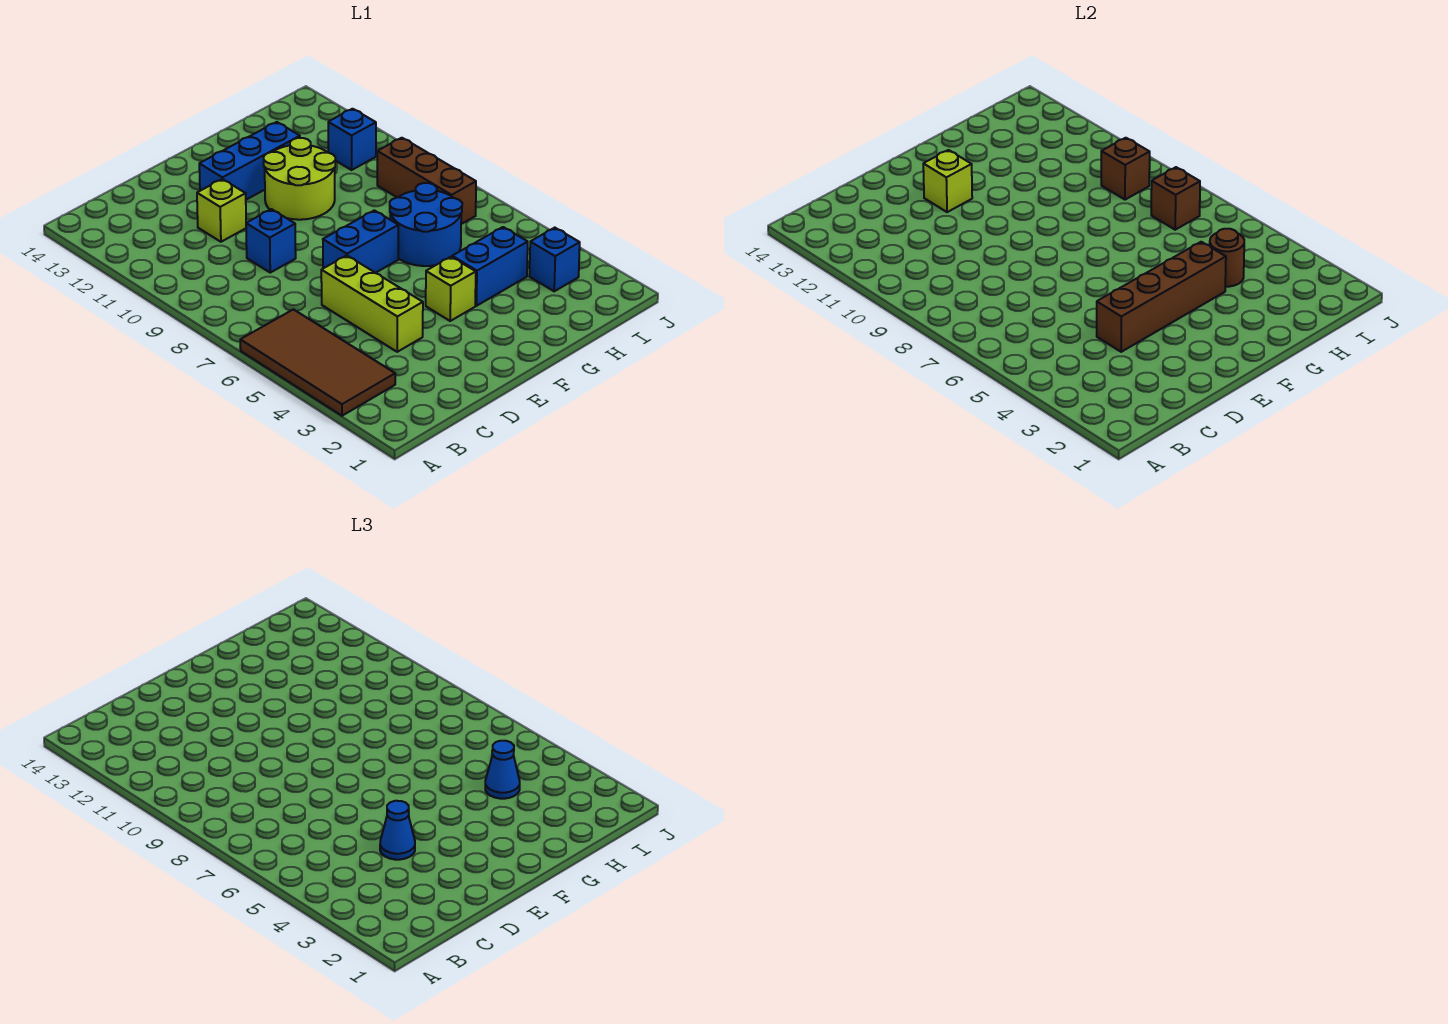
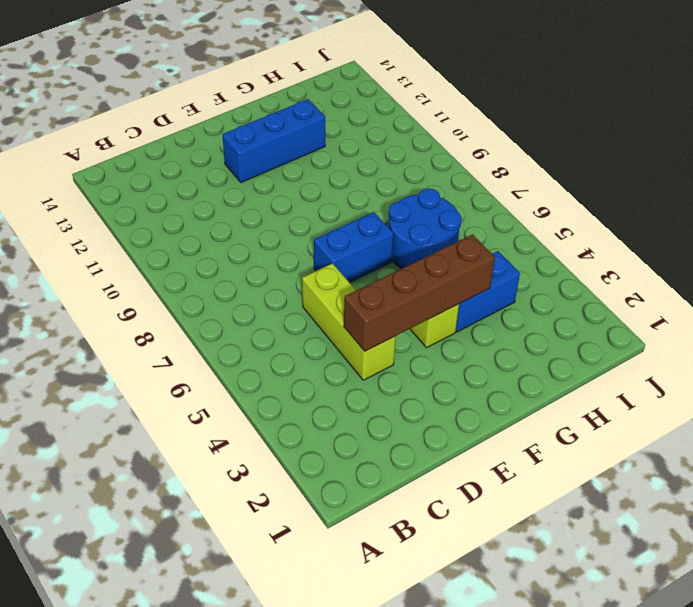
none -> brown tile A3:B6 level 1
none -> blue brick D9 level 1
none -> lime brick D11 level 1

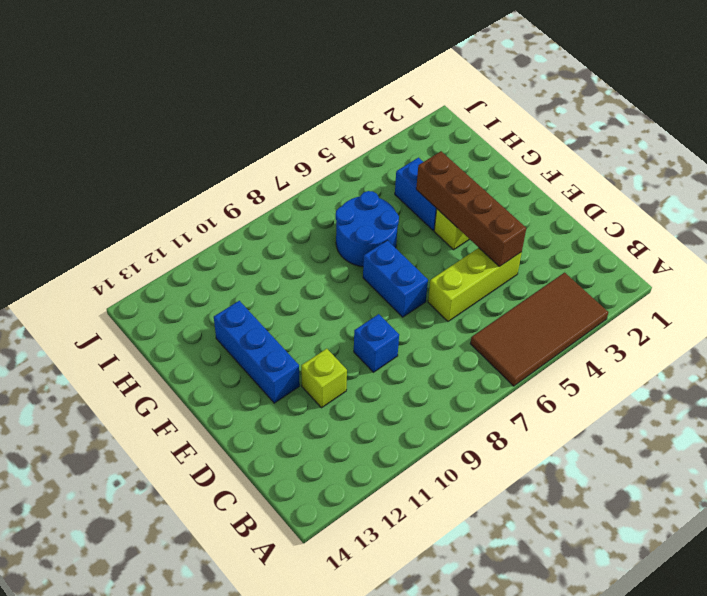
none -> lime round brick F10:G11 level 1
none -> blue brick I3 level 1
none -> brown brick I7:I9 level 1

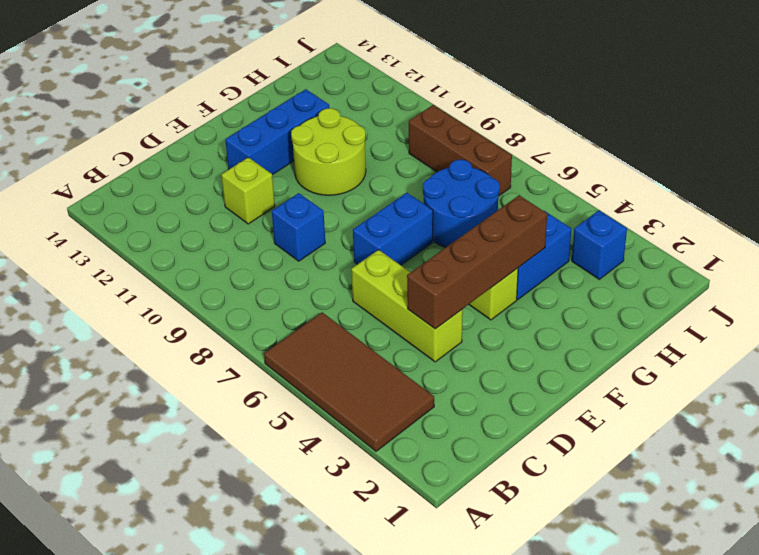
none -> blue brick I11 level 1
none -> lime brick E12 level 2
none -> brown round brick H4 level 2

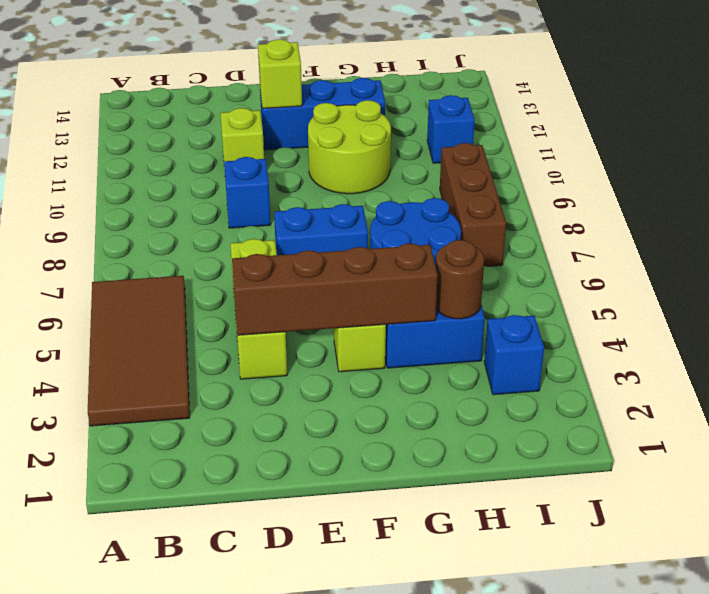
none -> brown brick I7 level 2
none -> brown brick I9 level 2
none -> blue cone D4 level 3

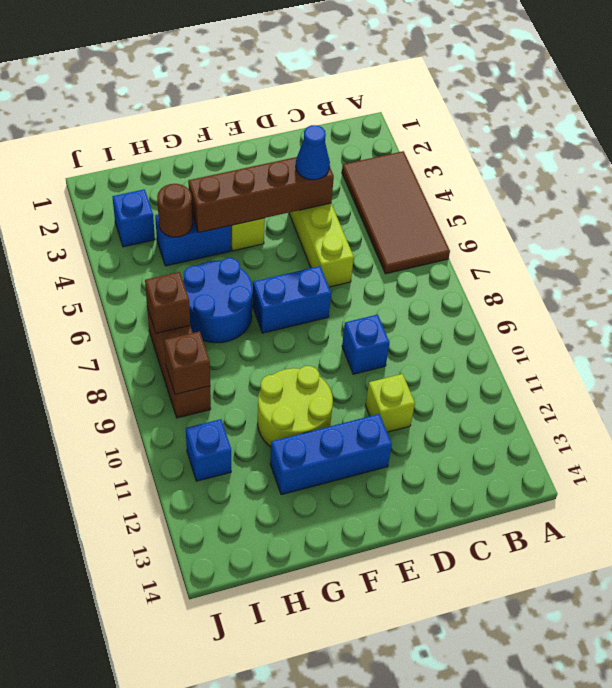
none -> lime brick E12 level 2
none -> blue cone H4 level 3

